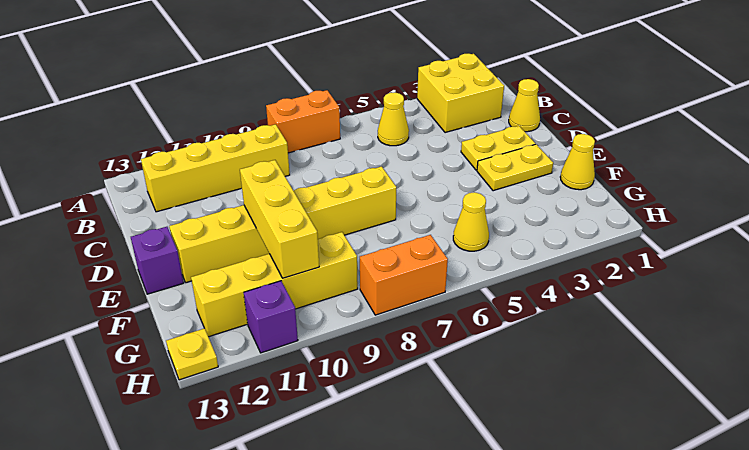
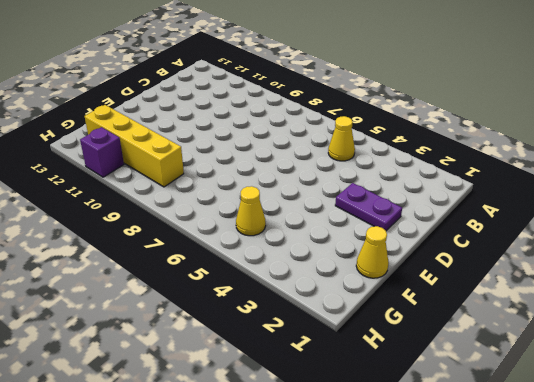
purple plate D2:D3 level 1 -> yellow plate D2:D3 level 1
none -> yellow brick A2:B3 level 1
none -> orange brick A7:A8 level 1
none -> yellow brick B9:B12 level 1

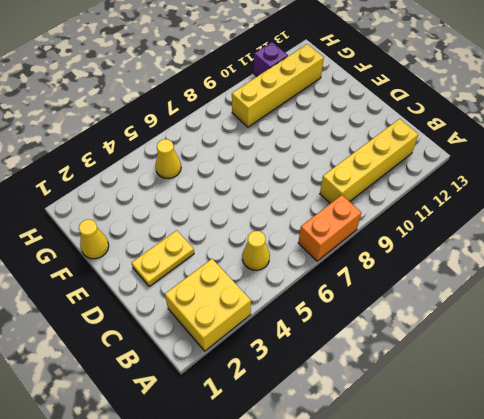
none -> yellow cone C1 level 1
none -> yellow plate E2:E3 level 1
none -> yellow brick E7:E12 level 1

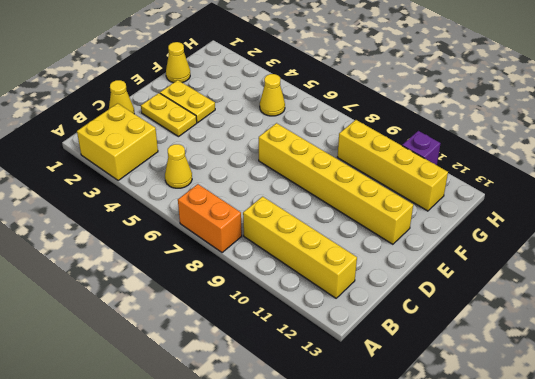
none -> purple brick E13 level 1
none -> orange brick H7:H8 level 1
none -> yellow plate H13 level 1

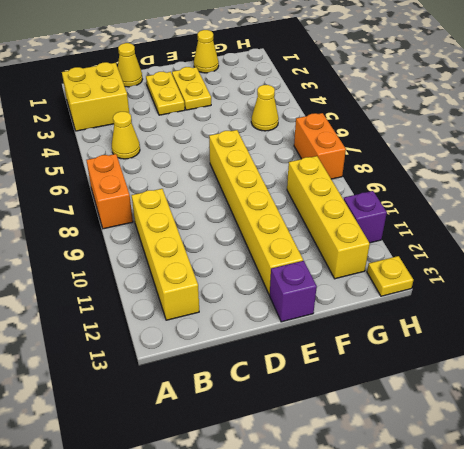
none -> yellow brick E10:G10 level 2

